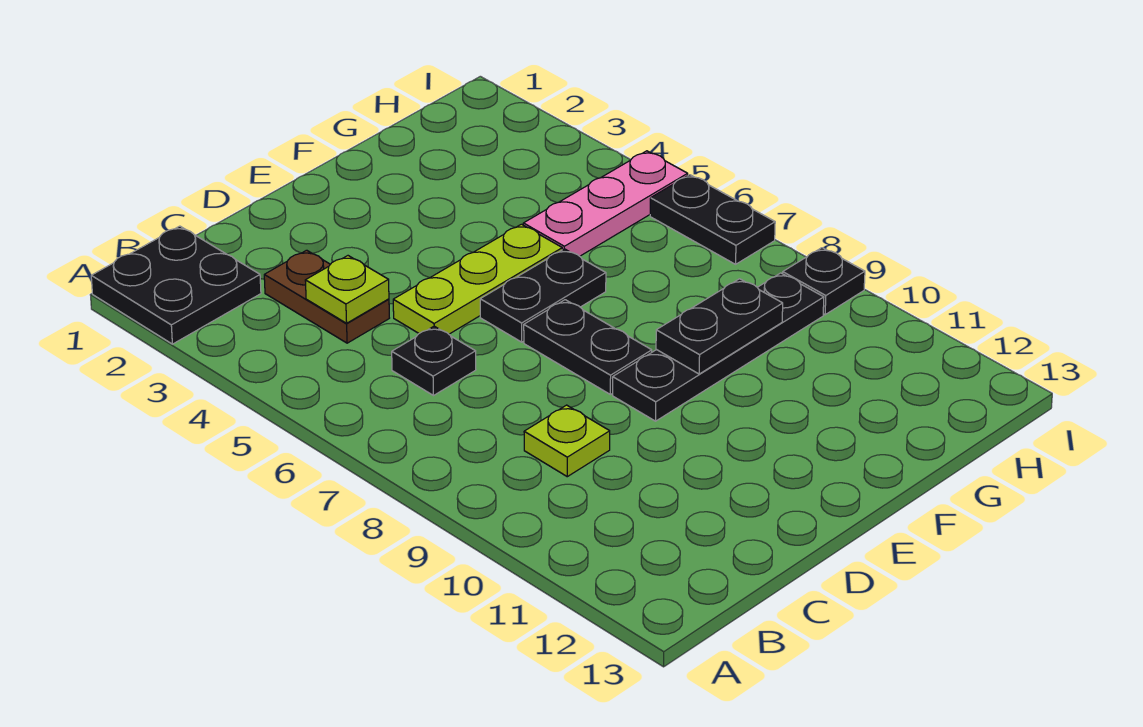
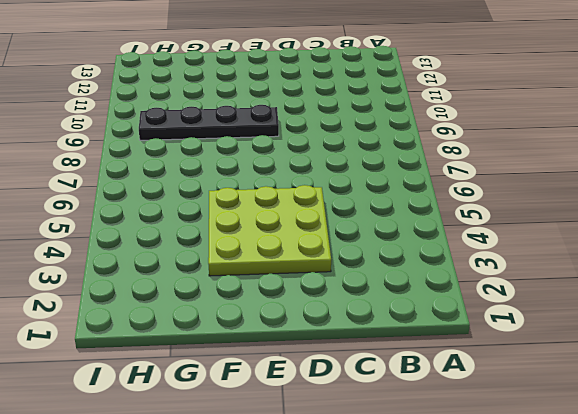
lime plate D3:F5 level 1 -> lime plate D5:F5 level 1
none -> black plate A1:B2 level 1
none -> brown plate C3:C4 level 1
none -> black plate C6 level 1

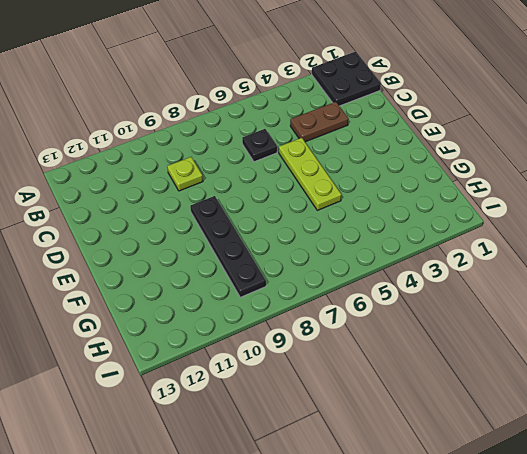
none -> black plate E6:F6 level 1
none -> black plate E7:E8 level 1
none -> pink plate G5:I5 level 1

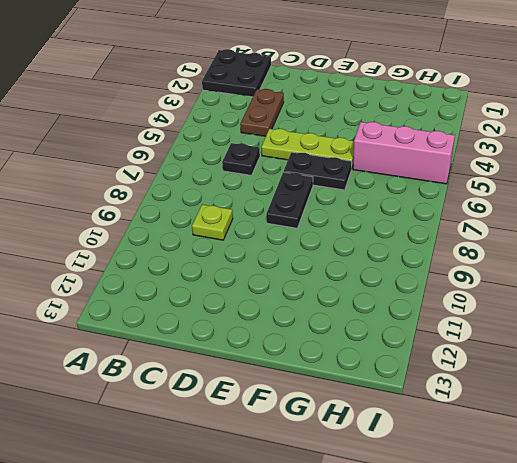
pink brick G5:I5 level 1 -> pink plate G5:I5 level 1
none -> black plate E9:H9 level 1
none -> black plate I6:I7 level 1
none -> black plate I9 level 1

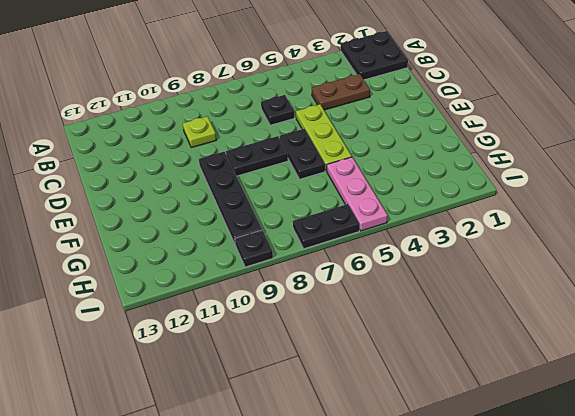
none -> lime plate C4 level 2
none -> black plate F9:G9 level 2

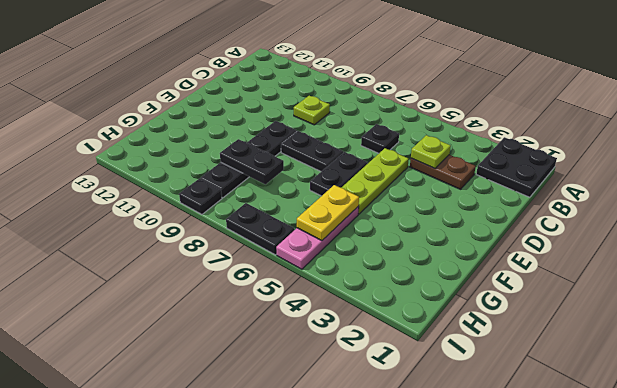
yellow plate G5:H5 level 2 -> none
black plate G8:G9 level 2 -> black plate F9:G9 level 2

